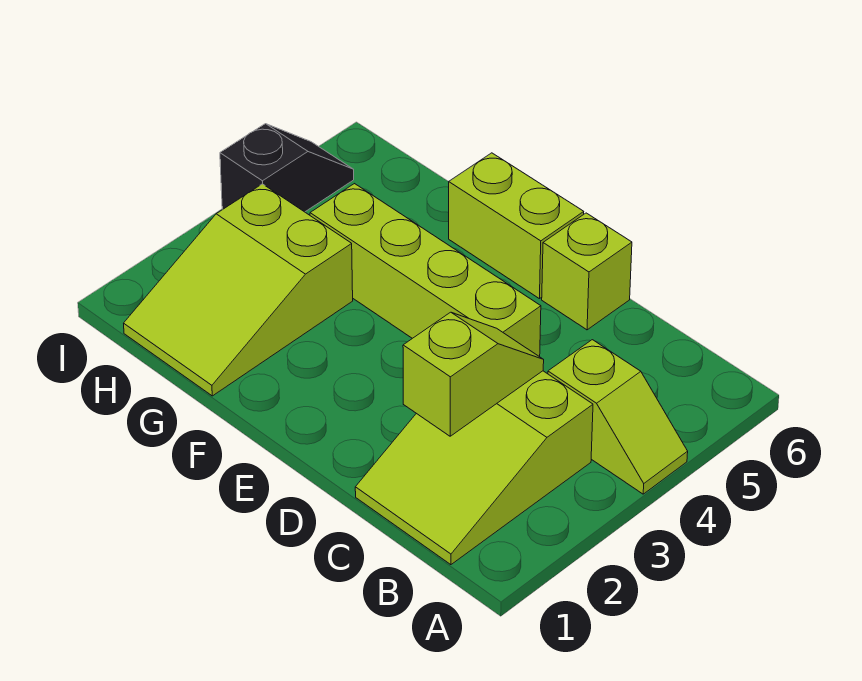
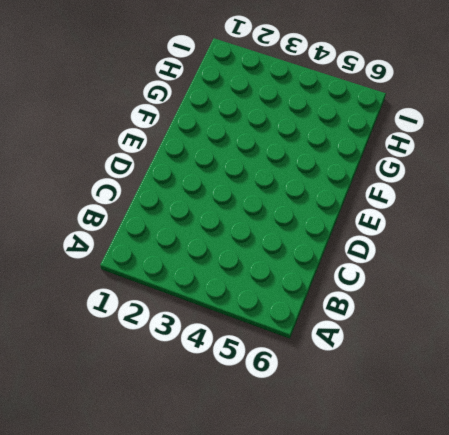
none -> lime slope A4:B4 level 1 top B
none -> lime slope B1:C3 level 1 top 3

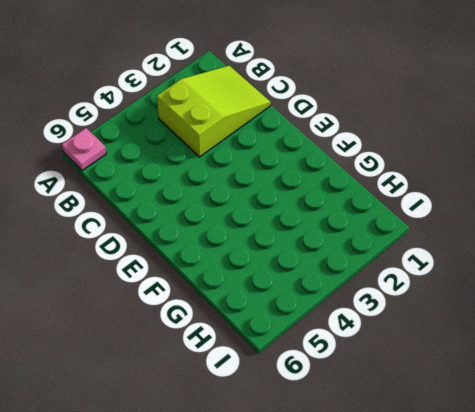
pink plate A6 level 1 -> none
none -> lime slope A4:B4 level 1 top B
none -> lime brick D4:G4 level 1

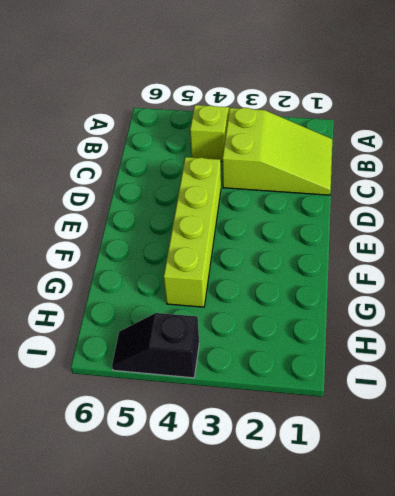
none -> lime brick D6 level 1
none -> lime brick E6:F6 level 1

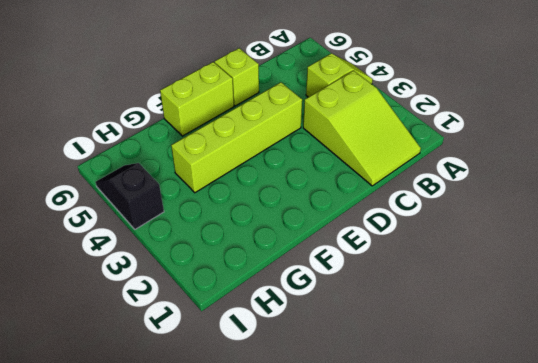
none -> lime slope G1:H3 level 1 top 3
none -> lime slope C2:C3 level 2 top 2

